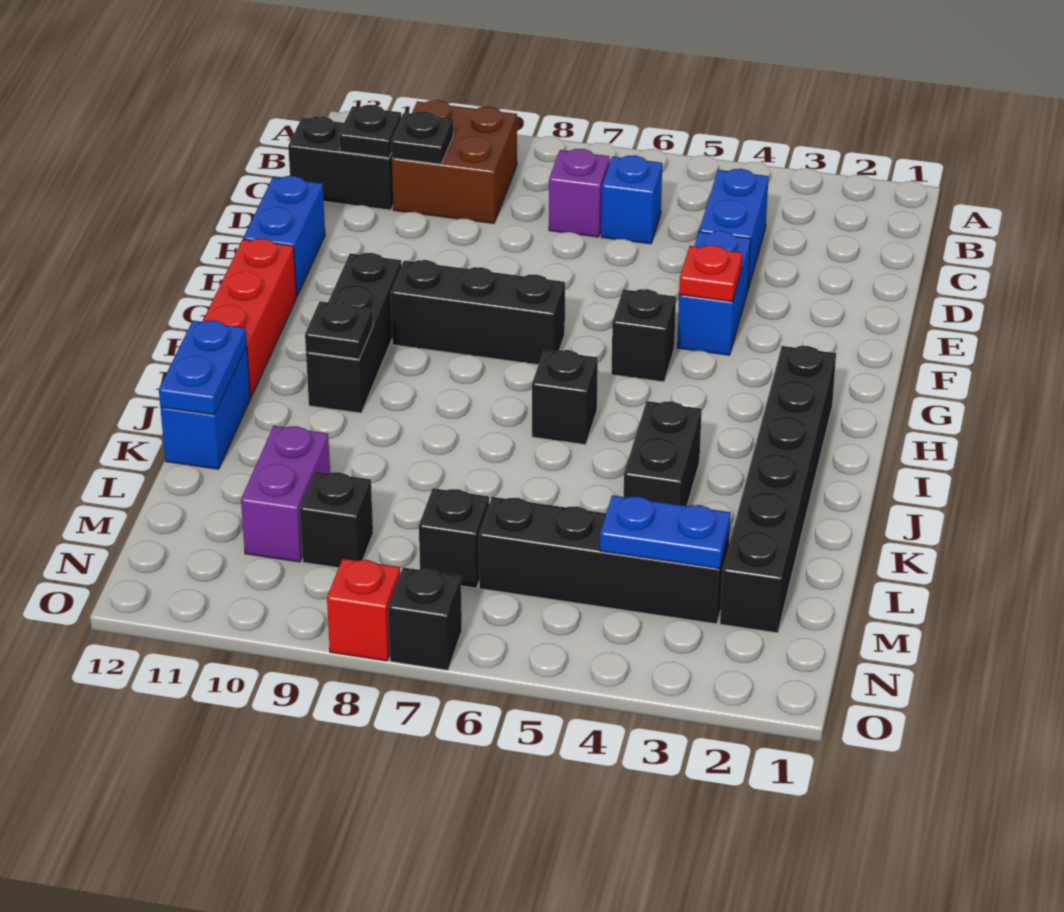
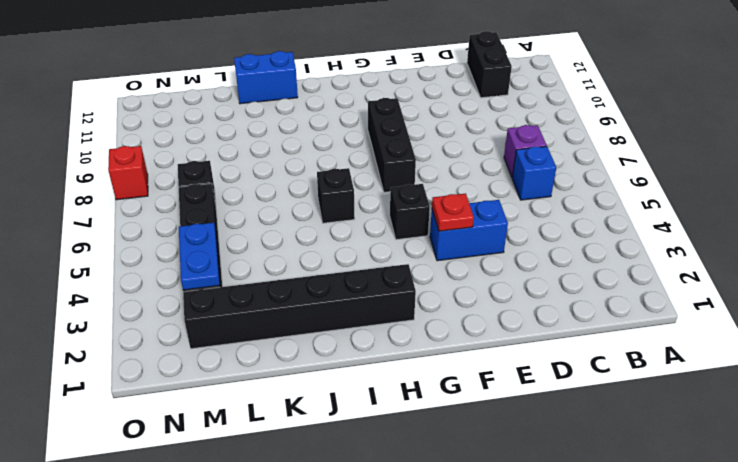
none -> brown brick B9:C10 level 1
none -> blue brick C4:D4 level 1
none -> blue brick E12:F12 level 1

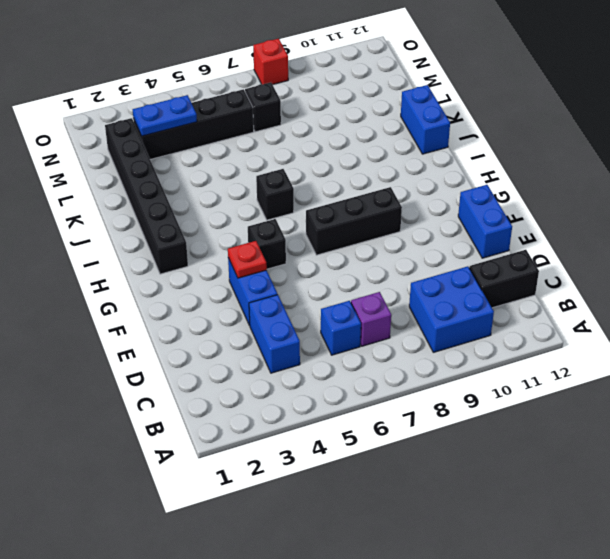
blue brick B9:C10 level 1 -> brown brick B9:C10 level 1
none -> black brick G10:I10 level 1
none -> red brick G12:I12 level 1
none -> black brick J4:K4 level 1

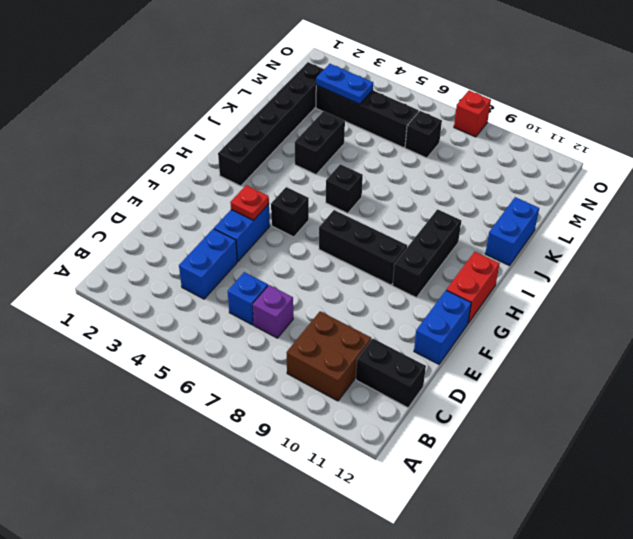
red brick G12:H12 level 1 -> red brick G12:I12 level 1
none -> purple brick L10:M10 level 1
none -> black brick M9 level 1
none -> black brick O7 level 1

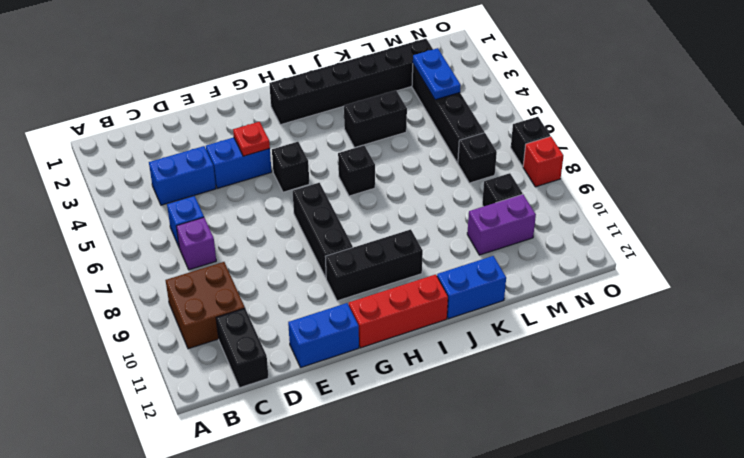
none -> black plate C10 level 2
none -> black plate C11 level 2
none -> black plate I10 level 2

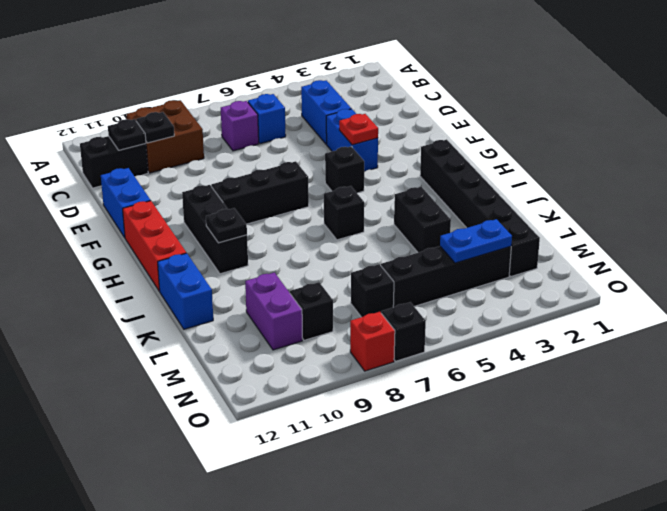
none -> blue plate J12:K12 level 2

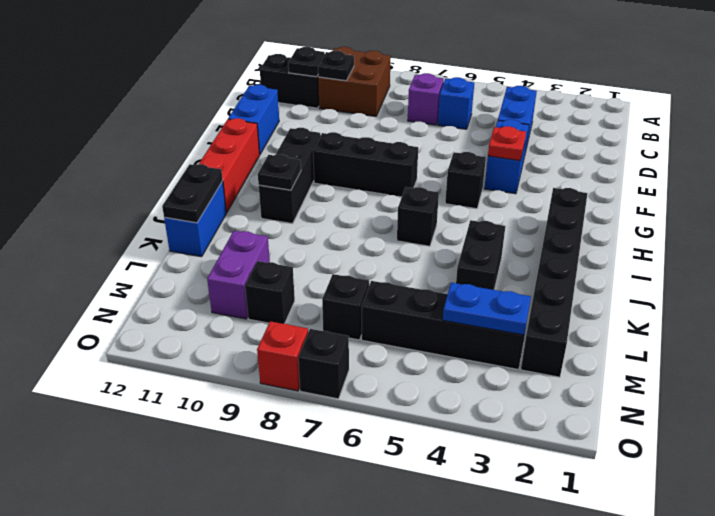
black plate J12:K12 level 2 -> blue plate J12:K12 level 2

